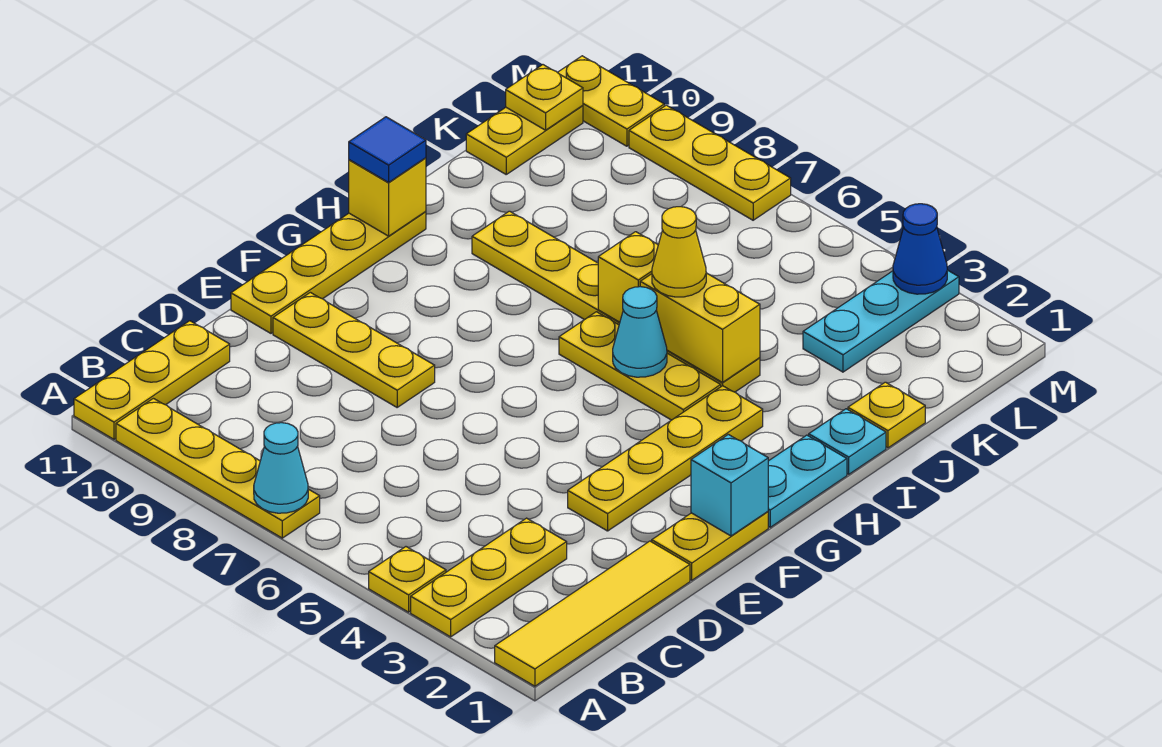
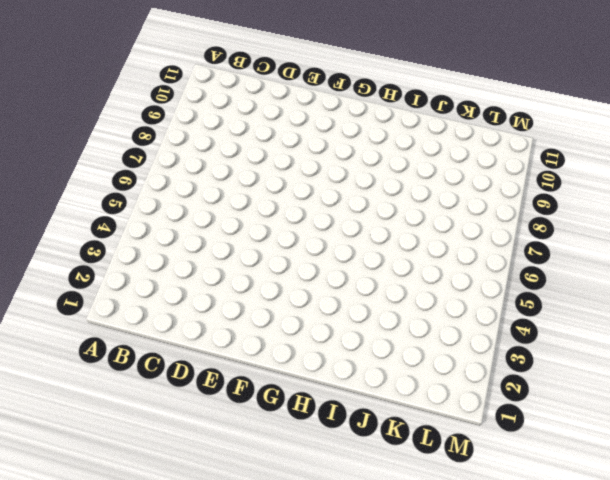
none -> yellow tile A1:D1 level 1
none -> yellow plate A3:C3 level 1
none -> yellow plate A4 level 1

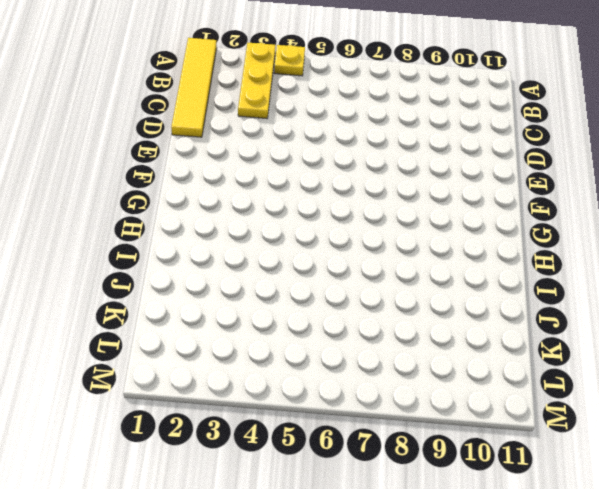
none -> yellow plate A7:A10 level 1
none -> yellow plate A11:C11 level 1
none -> yellow plate E1:F1 level 1

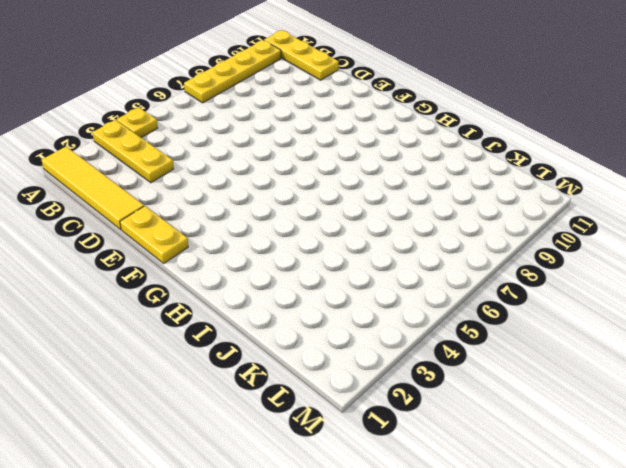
none -> yellow plate E3:H3 level 1
none -> yellow plate E8:E10 level 1
none -> yellow plate E11:H11 level 1

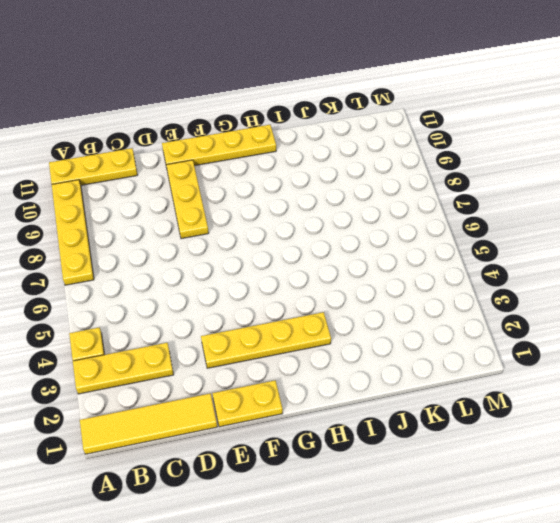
none -> cyan plate G1:H1 level 1
none -> yellow plate H4:H6 level 1
none -> cyan plate I1 level 1

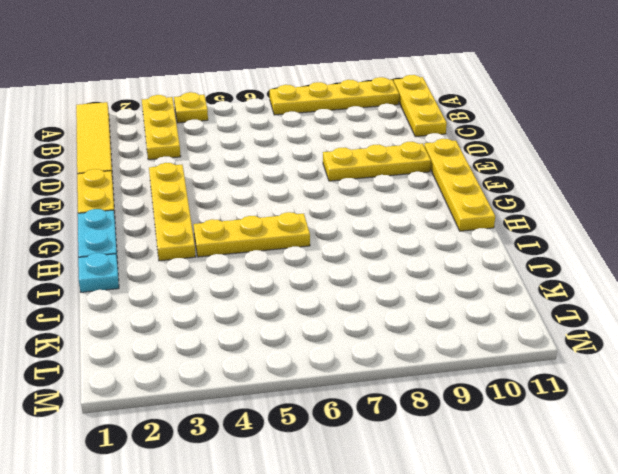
none -> yellow plate I4:I9 level 1
none -> yellow plate J1 level 1
none -> cyan plate K3:M3 level 1

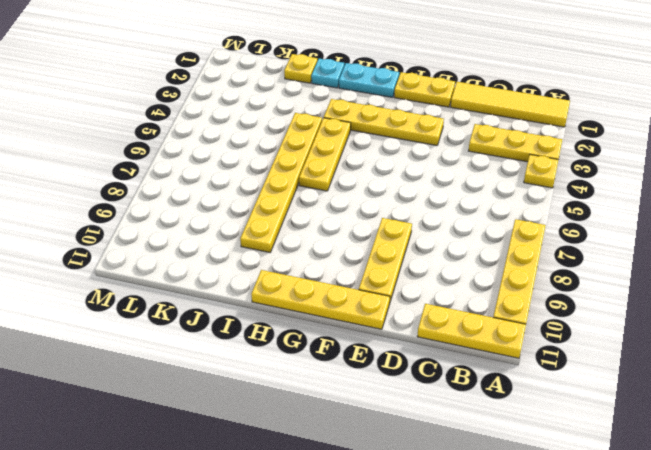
none -> cyan plate K3:M3 level 1
none -> yellow plate K11:L11 level 1
none -> yellow plate M7:M9 level 1

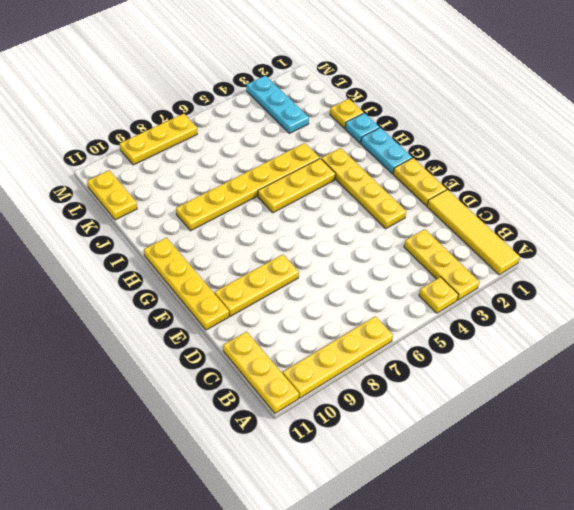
none -> yellow plate M10:M11 level 1
none -> cyan cone A7 level 2
none -> cyan brick F1 level 2

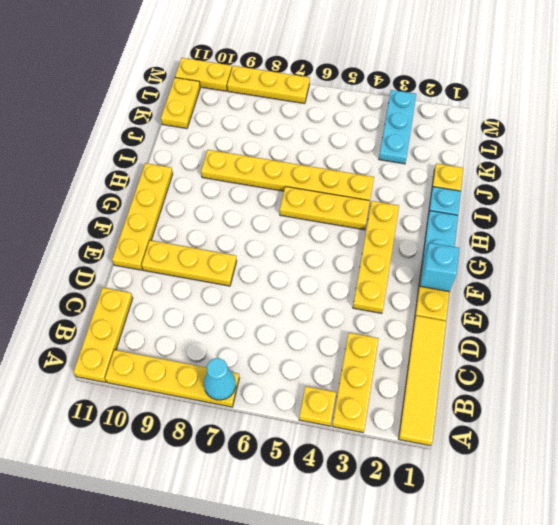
none -> cyan cone H5 level 2
none -> yellow brick H11 level 2
none -> yellow brick I4:I5 level 2

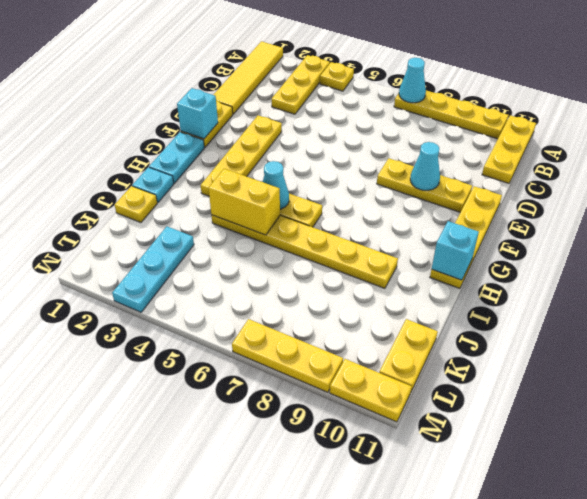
cyan cone E9 level 2 -> none
cyan brick H11 level 2 -> yellow brick H11 level 2
none -> yellow brick I6 level 2
none -> yellow plate L11 level 2
none -> blue cone M3 level 2

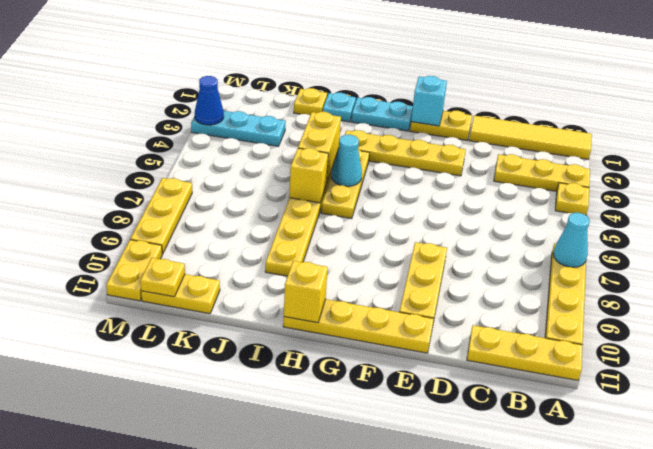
none -> blue tile H11 level 3
none -> yellow cone I5 level 3

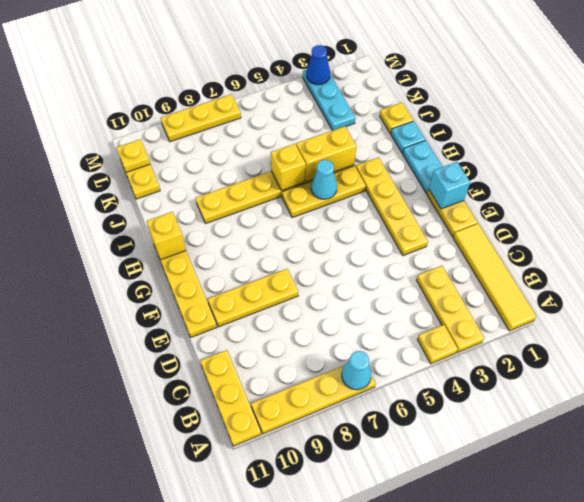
none -> yellow plate M10:M11 level 1
none -> blue tile H11 level 3
none -> yellow cone I5 level 3

